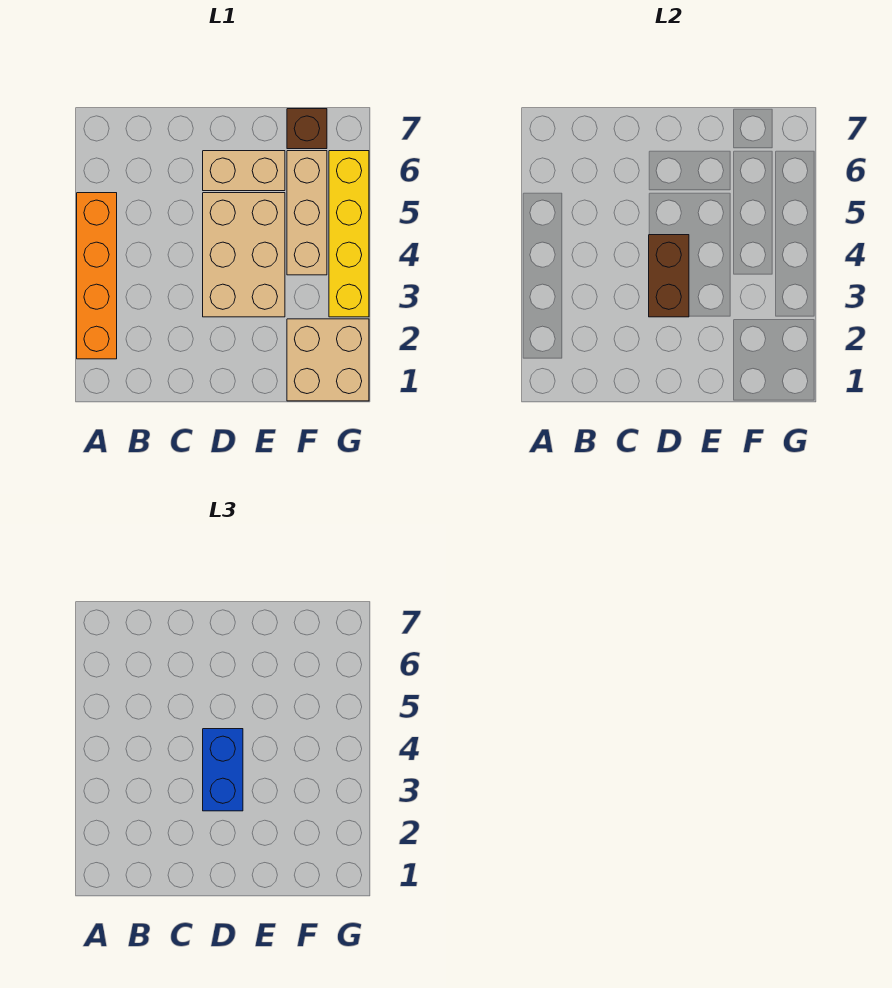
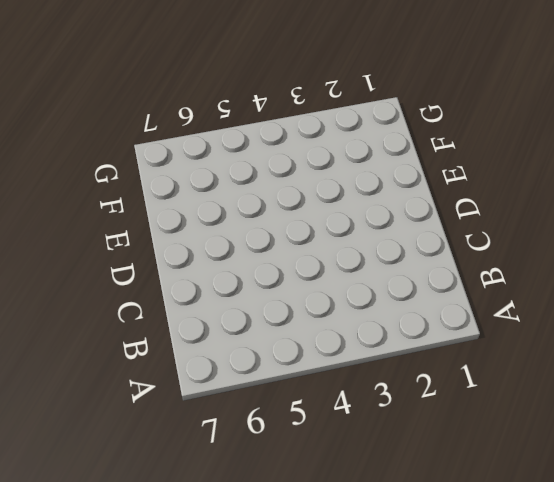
none -> orange brick A2:A5 level 1
none -> tan brick D3:E5 level 1

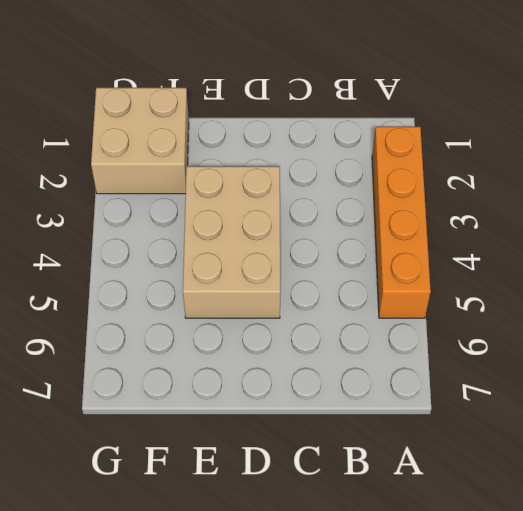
none -> tan brick D6:E6 level 1
none -> tan brick F4:F6 level 1

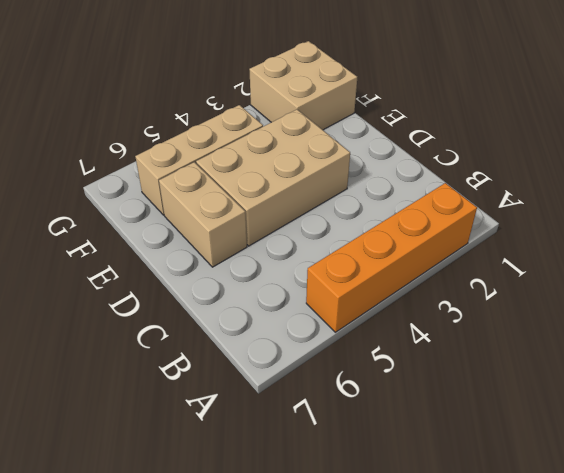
none -> brown brick F7 level 1
none -> yellow brick G3:G6 level 1

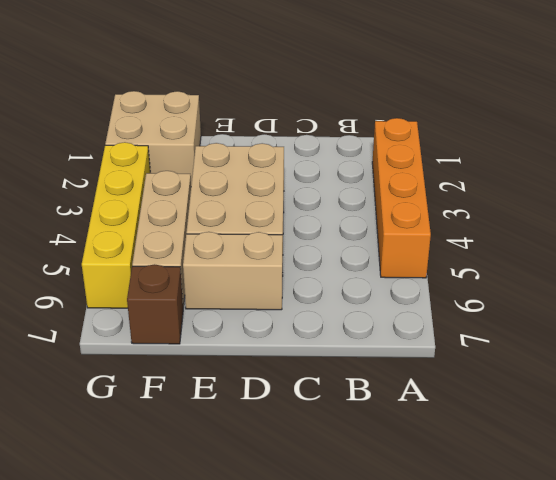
none -> brown brick D3:D4 level 2
none -> blue brick D3:D4 level 3

